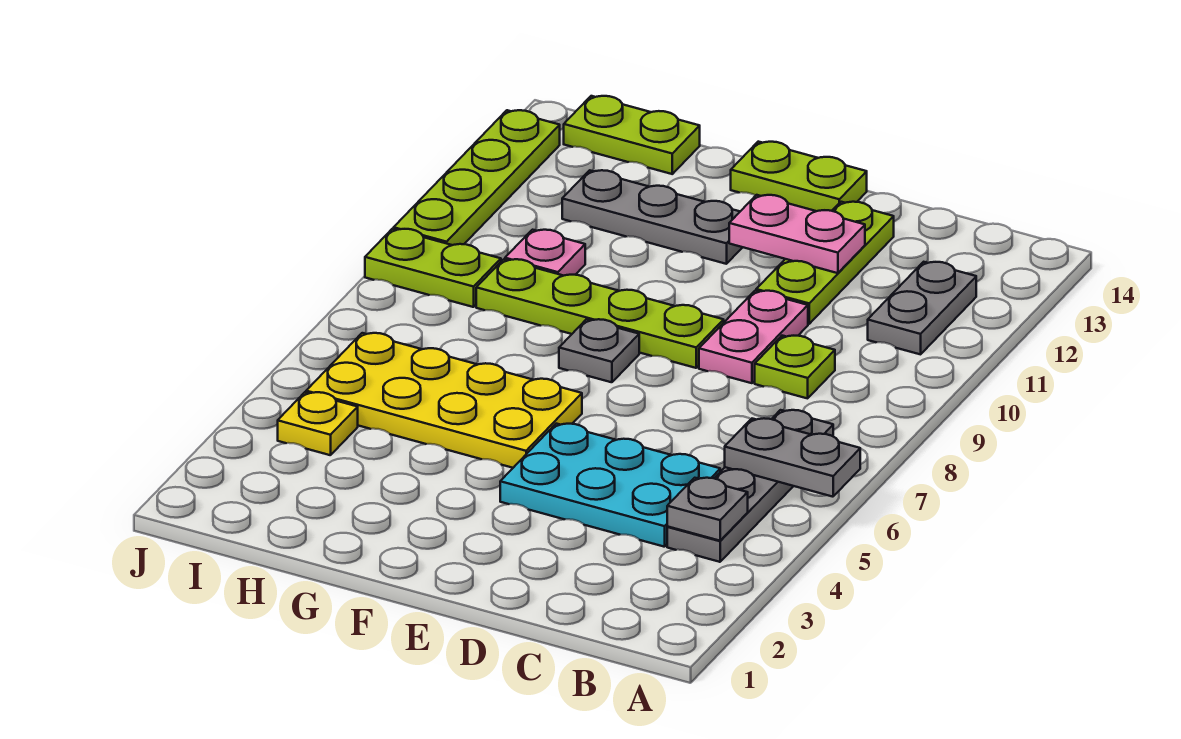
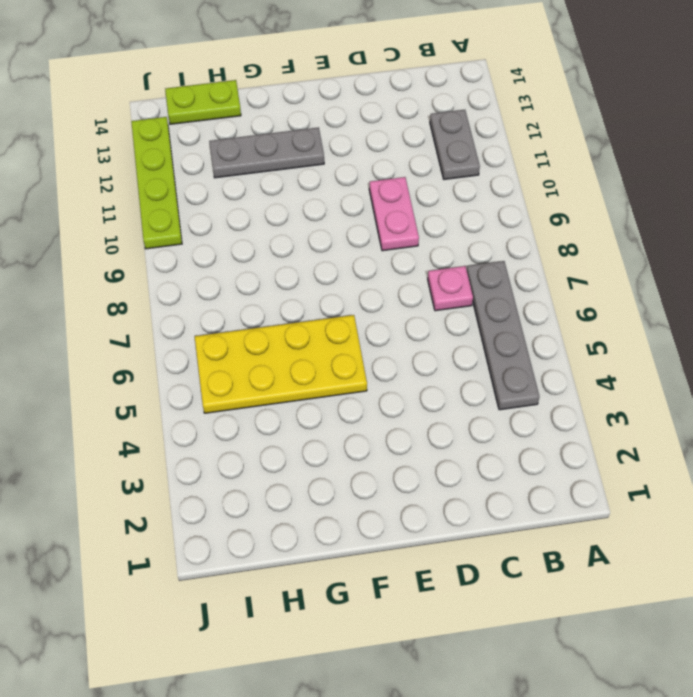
pink plate C7 level 1 -> pink plate H10 level 1
none -> cyan plate C4:E5 level 1
none -> lime plate C9 level 1
none -> lime plate D11:D13 level 1

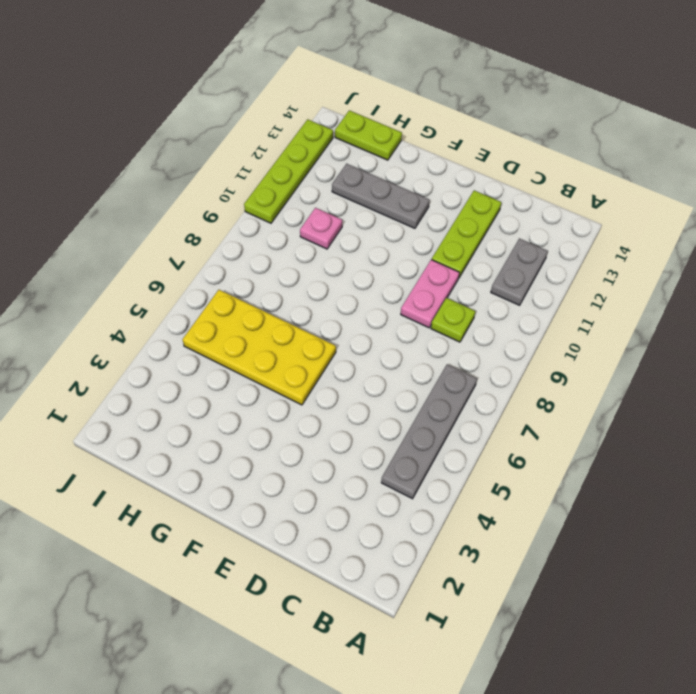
none -> cyan plate C4:E5 level 1
none -> lime plate E9:H9 level 1
none -> lime plate E14:F14 level 1

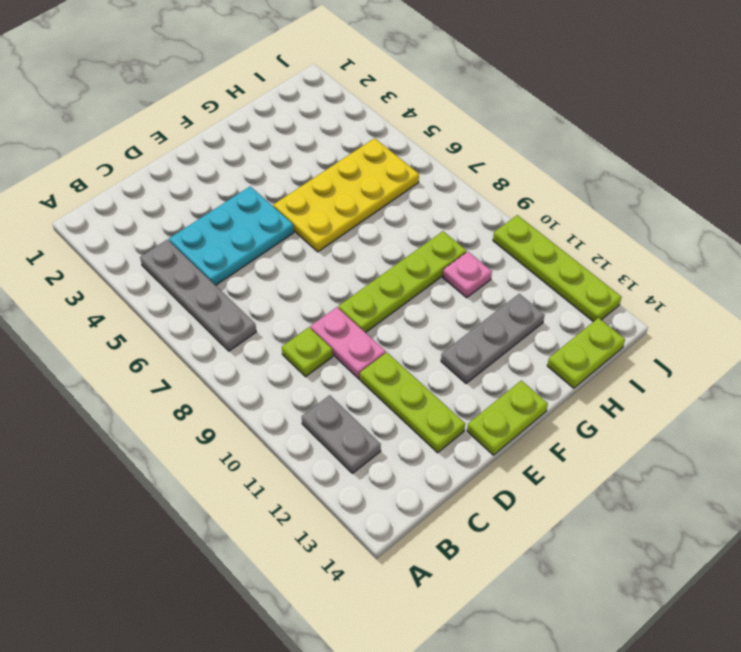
none -> grey plate F8 level 1
none -> yellow plate I4 level 1
none -> lime plate I9:J9 level 1

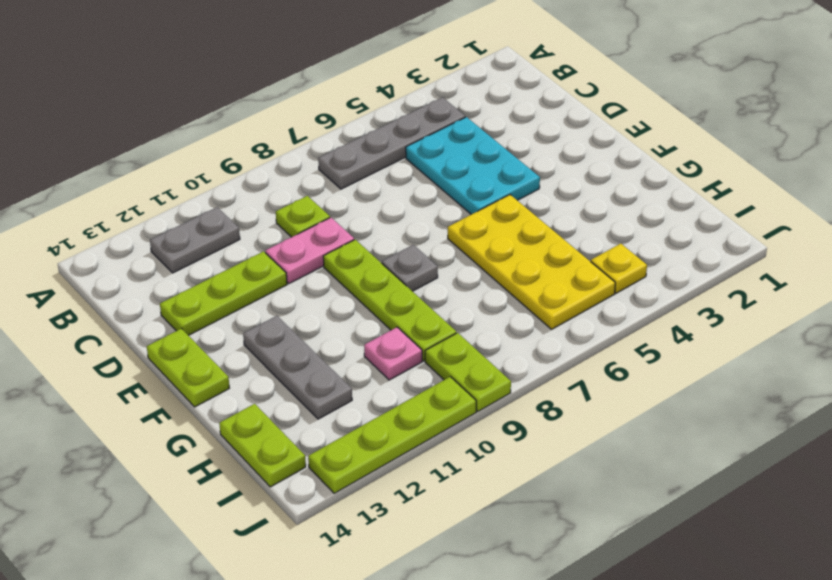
none -> grey plate A6:B6 level 2
none -> grey plate B4 level 2
none -> pink plate D12:E12 level 2

